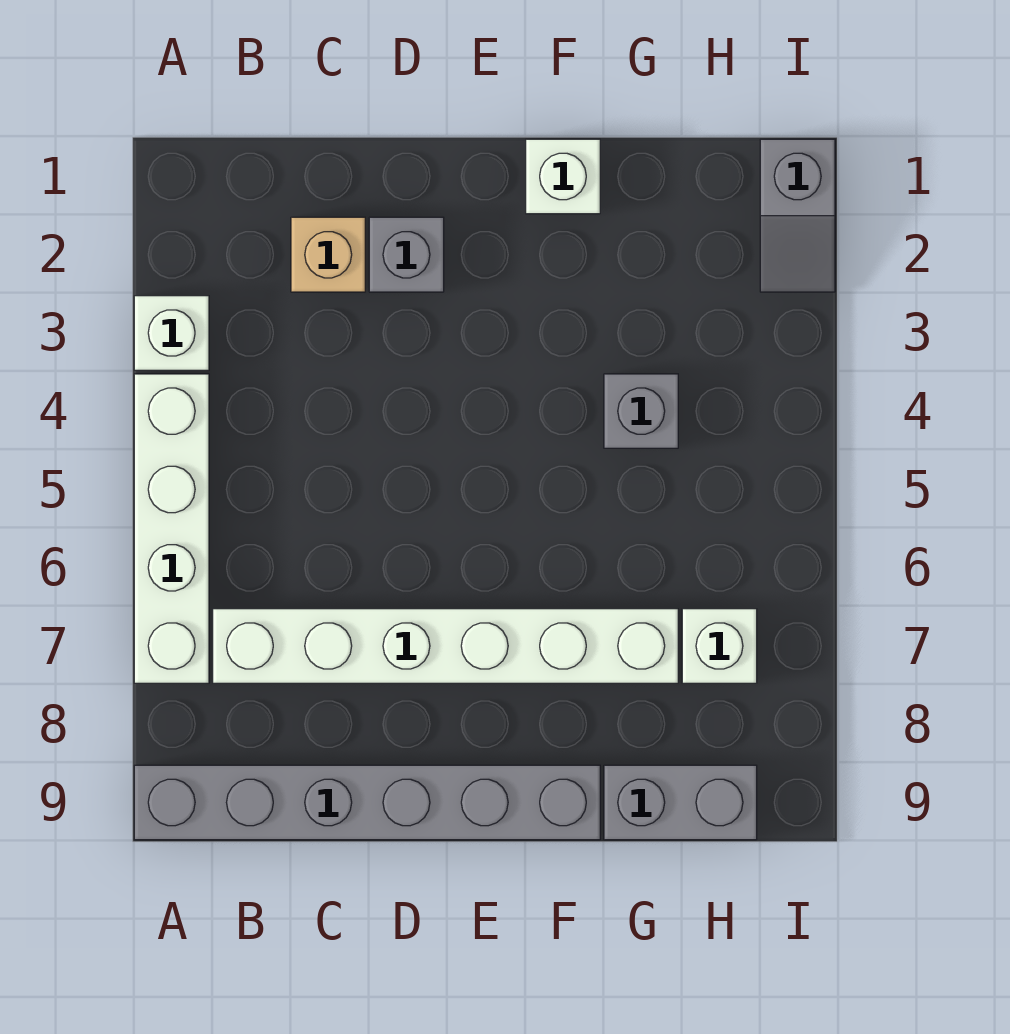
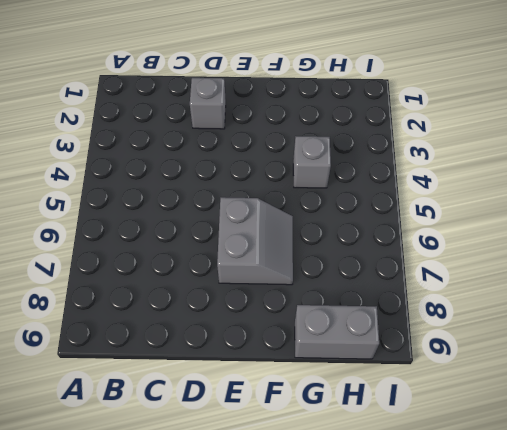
grey slope E6:F7 level 1 top E -> white brick B7:G7 level 1
none -> white brick A3 level 1
none -> white brick A4:A7 level 1

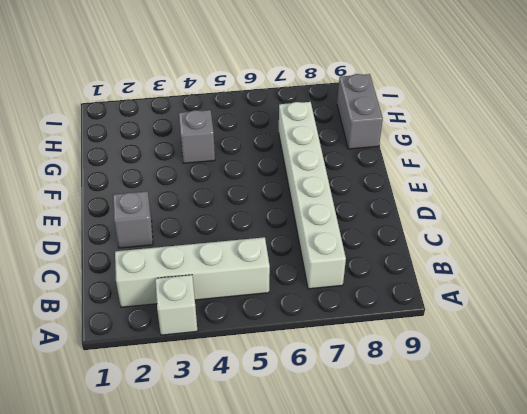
white brick B2:B5 level 1 -> white brick A4:A7 level 1
none -> grey brick A9:F9 level 1
none -> tan brick C2 level 1

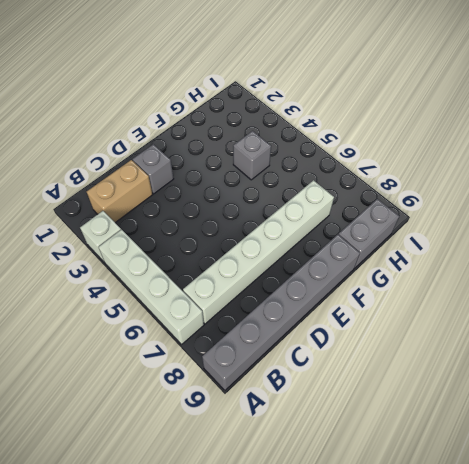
tan brick B2:C2 level 1 -> tan brick C2 level 1
none -> white brick F1 level 1
none -> white brick H7 level 1

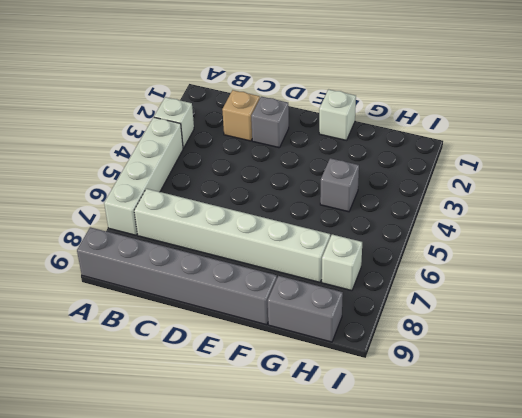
none -> grey slope I1:I2 level 1 top 1

